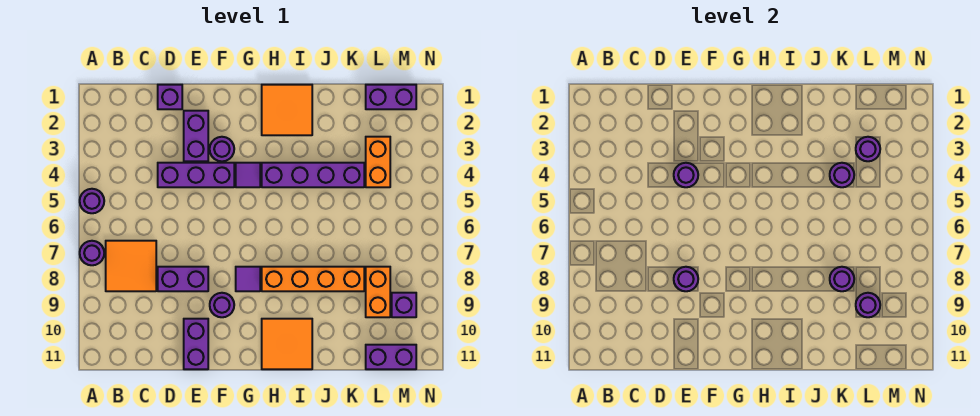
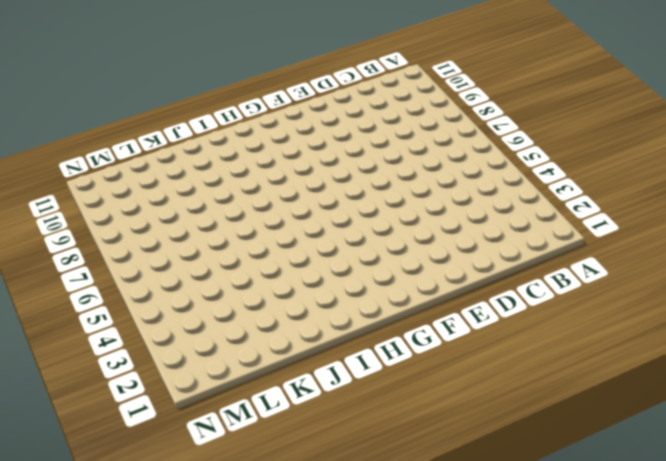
none -> purple round brick A5 level 1
none -> purple round brick A7 level 1
none -> orange tile B7:C8 level 1

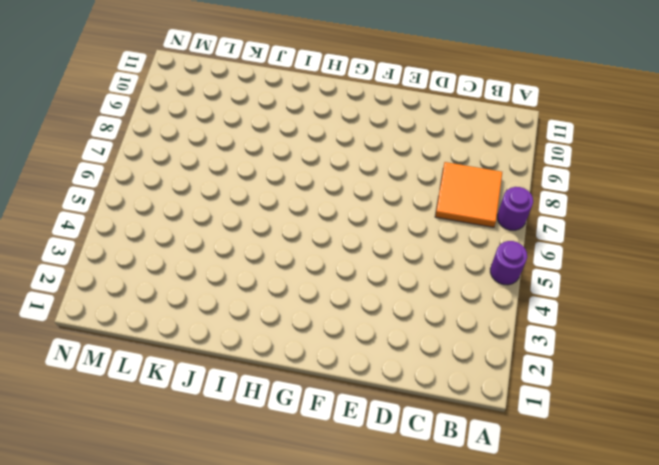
none -> purple brick D1 level 1
none -> purple brick D4:F4 level 1
none -> purple brick D8:E8 level 1

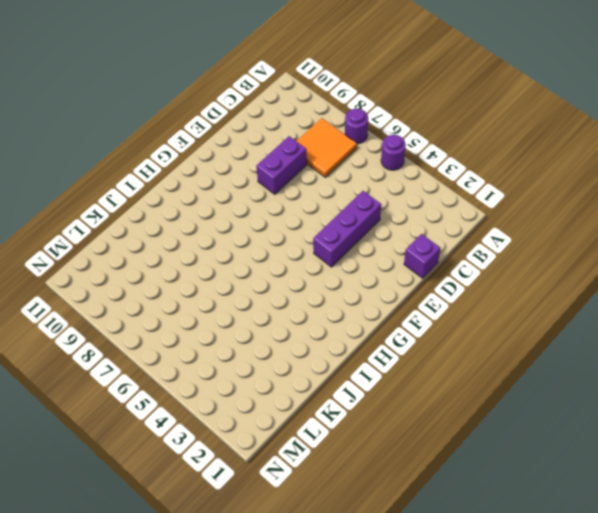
none -> purple brick E2:E3 level 1
none -> purple brick E10:E11 level 1
none -> purple round brick F3 level 1

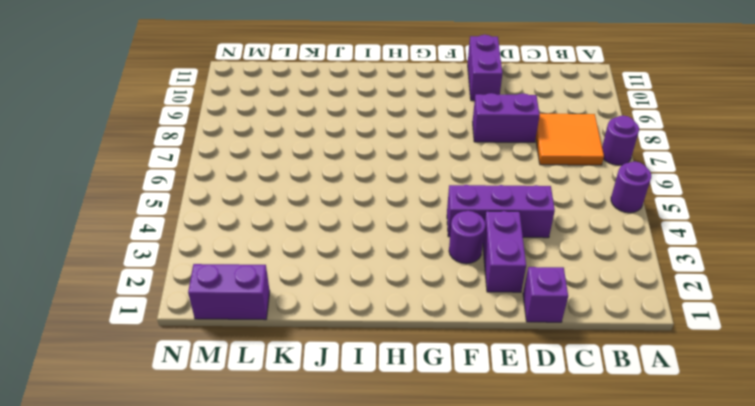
none -> purple round brick F9 level 1
none -> purple tile G4 level 1
none -> purple tile G8 level 1

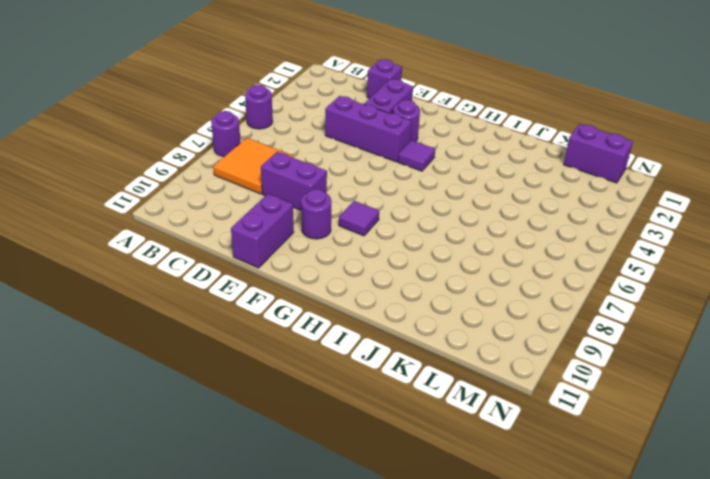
none -> orange tile H1:I2 level 1
none -> purple brick H4:K4 level 1
none -> orange brick H8:K8 level 1

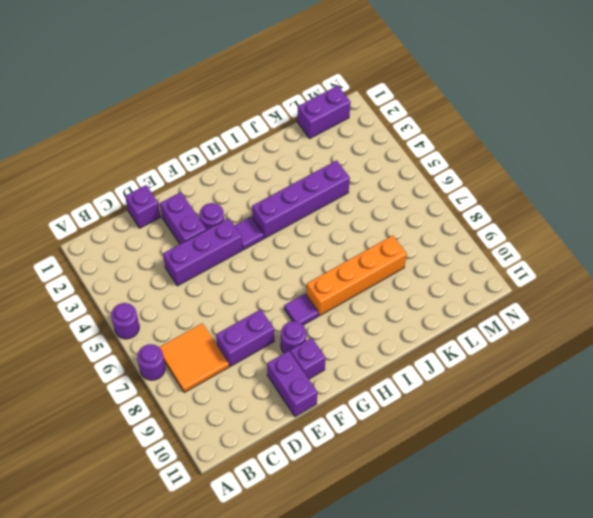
purple brick F10 level 1 -> purple brick M9 level 1
none -> orange tile H1:I2 level 1
none -> orange tile H10:I11 level 1
none -> orange brick L3:L4 level 1

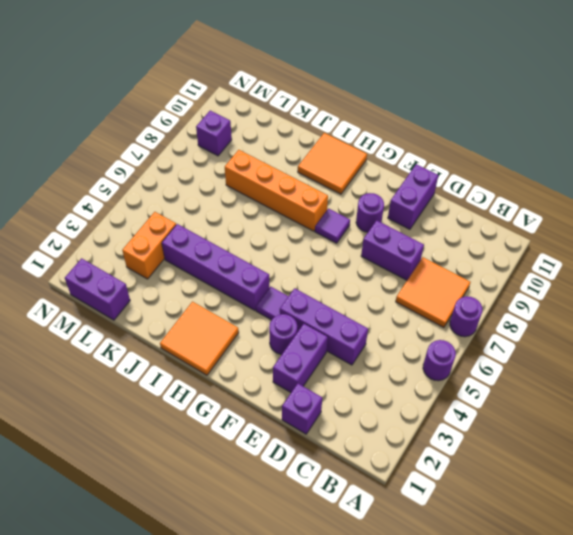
none -> orange brick L8:L9 level 1
none -> purple brick L11:M11 level 1
none -> purple round brick E4 level 2

